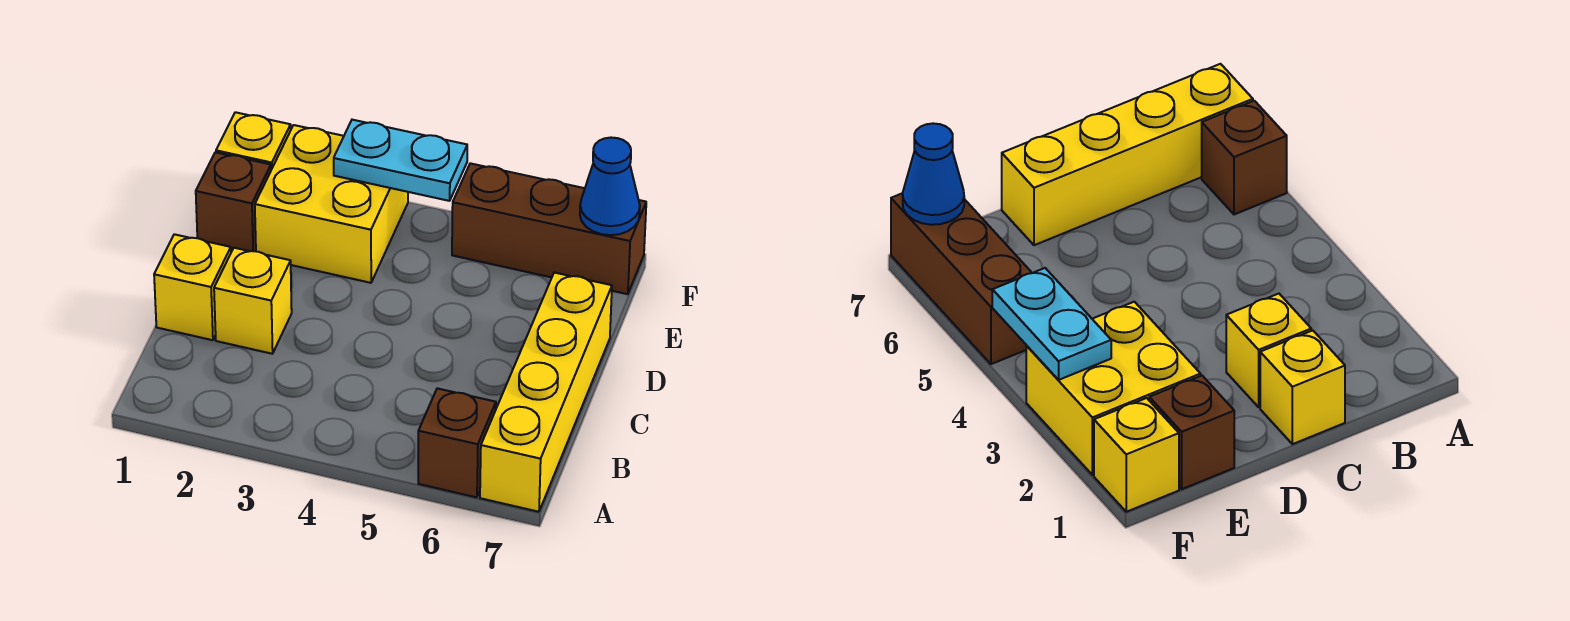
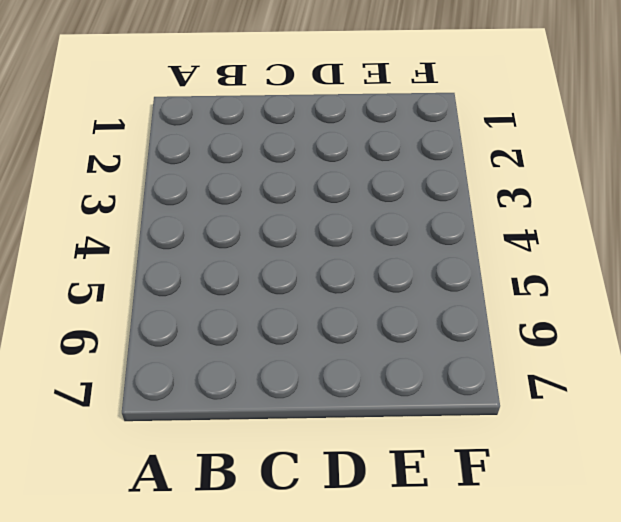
none -> brown brick A6 level 1
none -> yellow brick A7:D7 level 1

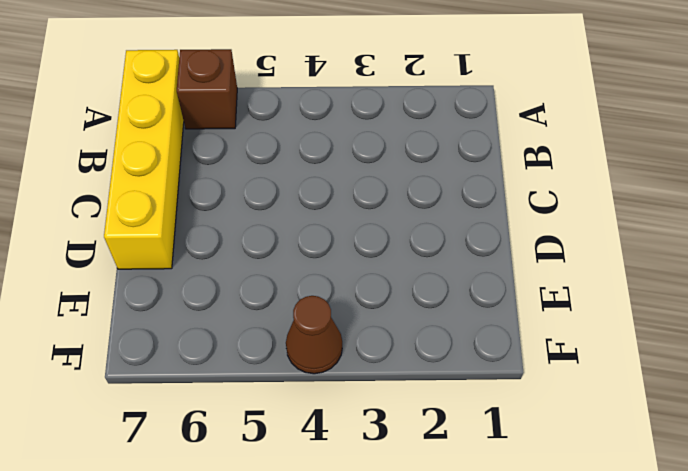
brown cone F4 level 1 -> none
none -> yellow brick C1 level 1
none -> yellow brick C2 level 1

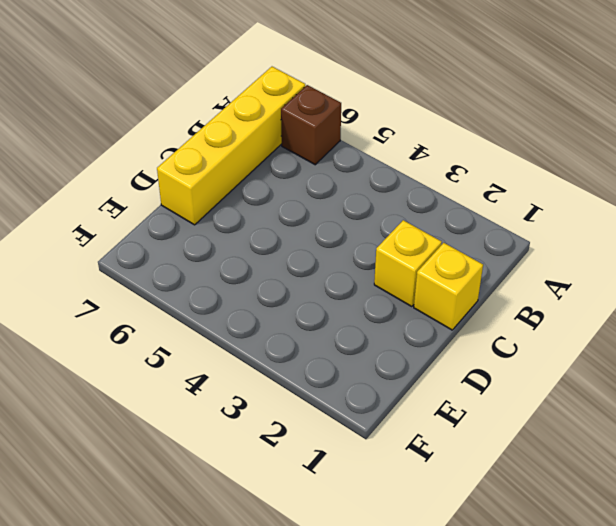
none -> brown brick E1 level 1
none -> yellow brick E2:F3 level 1

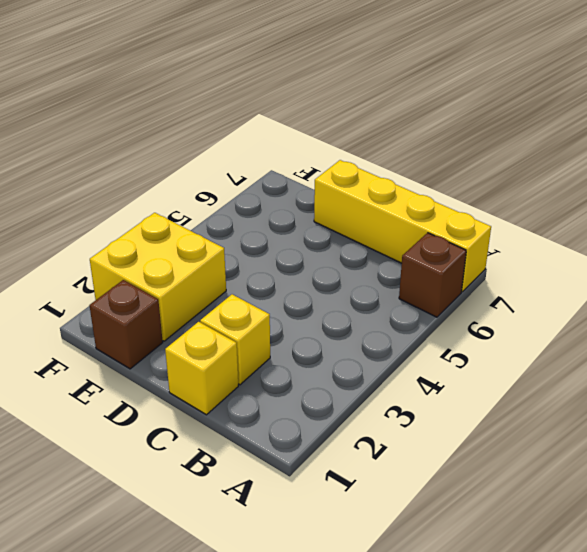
none -> yellow brick F1 level 1
none -> brown brick F5:F7 level 1

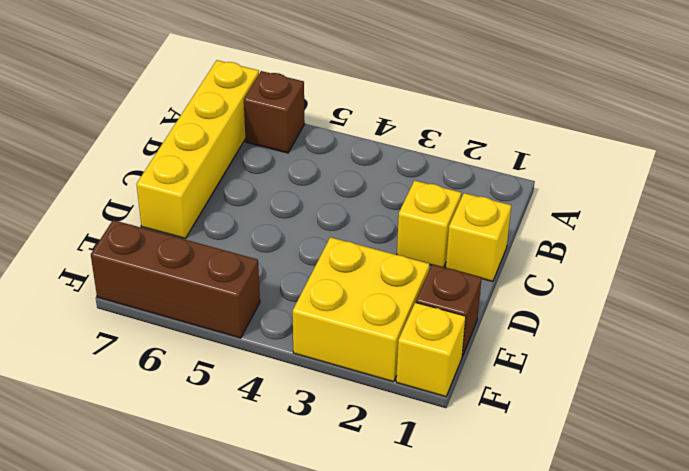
none -> cyan plate F3:F4 level 2
none -> blue cone F7 level 2

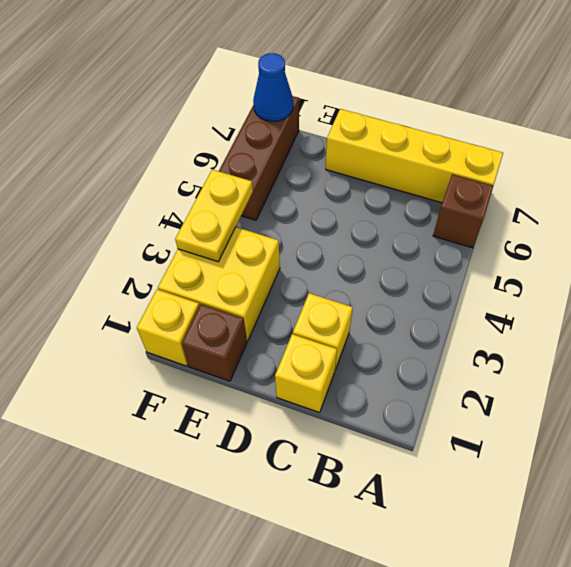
yellow plate F3:F4 level 2 -> cyan plate F3:F4 level 2

